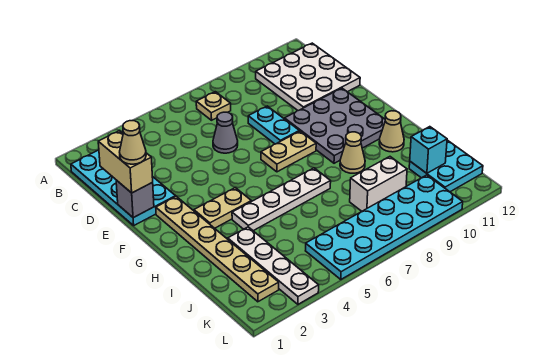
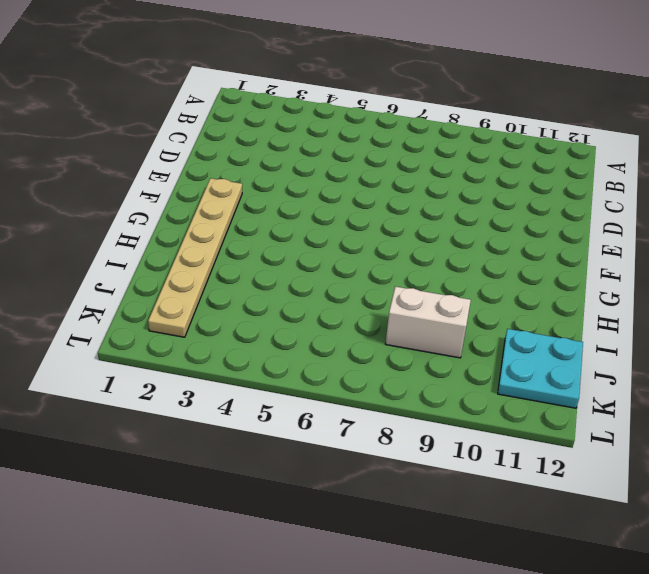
none -> cyan plate B1:E2 level 1
none -> tan plate B7 level 1
none -> white plate B10:D12 level 1

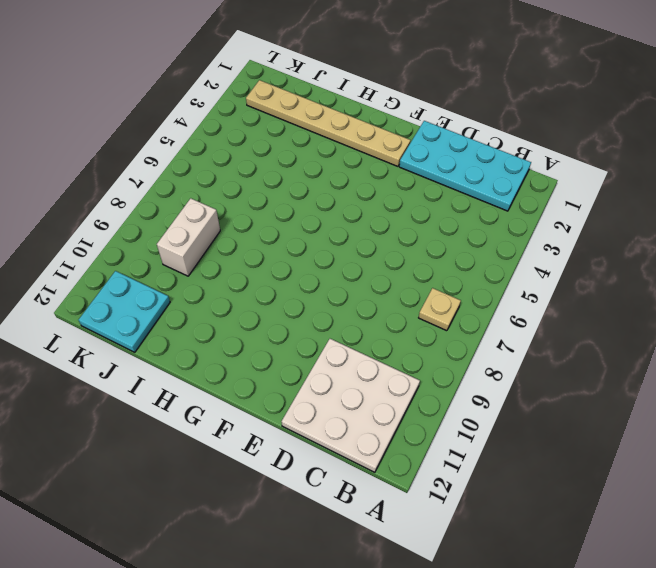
none -> grey cone D6 level 1
none -> cyan plate D8:E8 level 1
none -> grey plate E9:G11 level 1

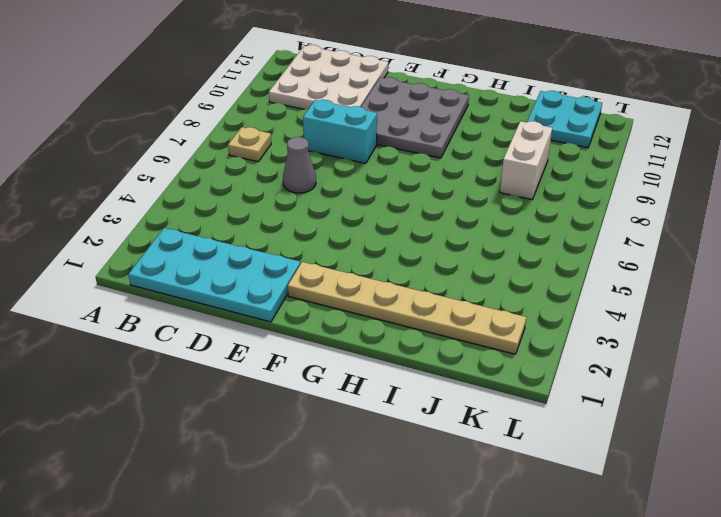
cyan brick D8:E8 level 1 -> cyan plate D8:E8 level 1
none -> tan plate F7:F8 level 1
none -> tan plate G3:G4 level 1
none -> white plate H4:H7 level 1

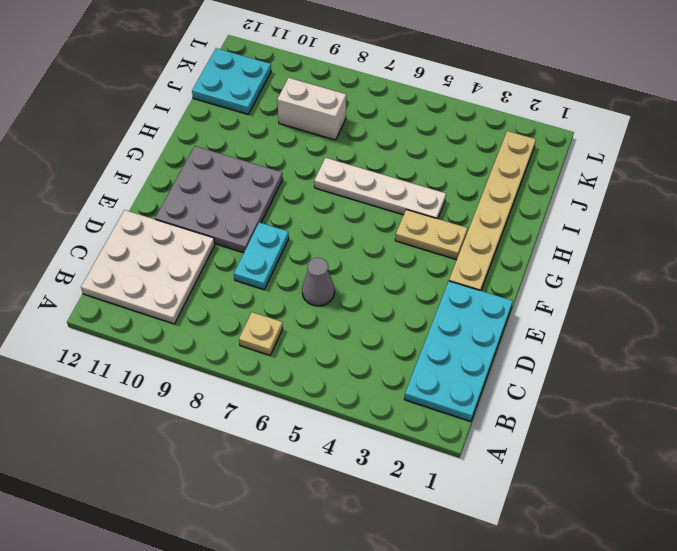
none -> tan plate F7:F8 level 1
none -> tan cone H9 level 1
none -> tan cone H11 level 1

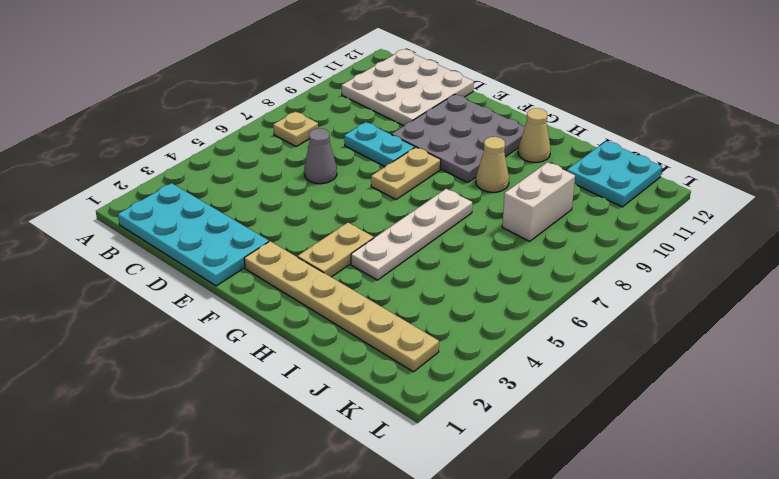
none -> white plate I3:L3 level 1
none -> cyan plate K5:L10 level 1
none -> grey brick E1 level 2

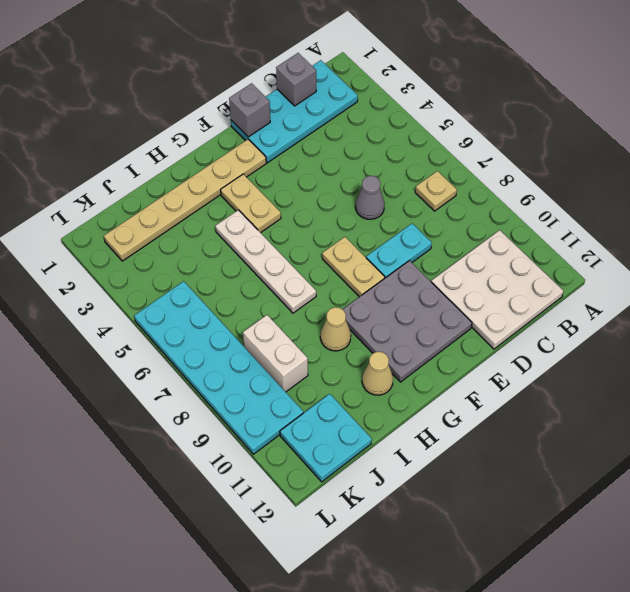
grey brick C1 level 2 -> none
none -> white plate I3:L3 level 1
none -> cyan brick J11 level 2
none -> tan brick D1:E1 level 3

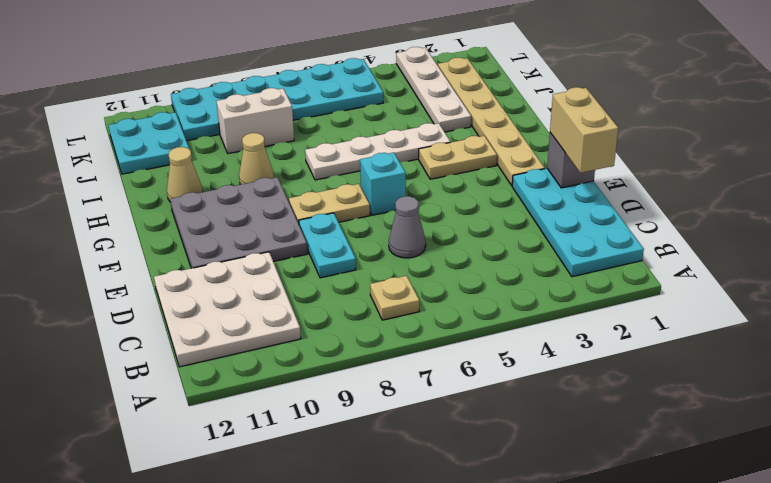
cyan brick F6 level 1 -> cyan brick J11 level 2
none -> tan cone E1 level 4

